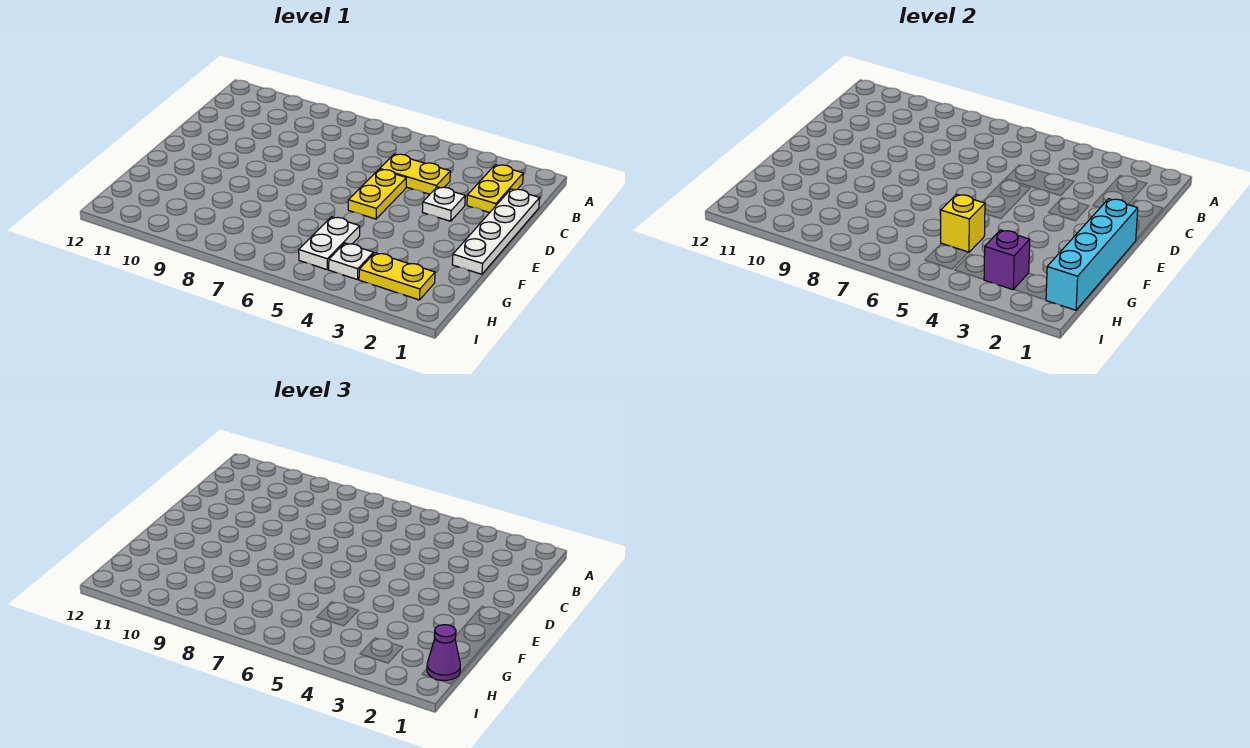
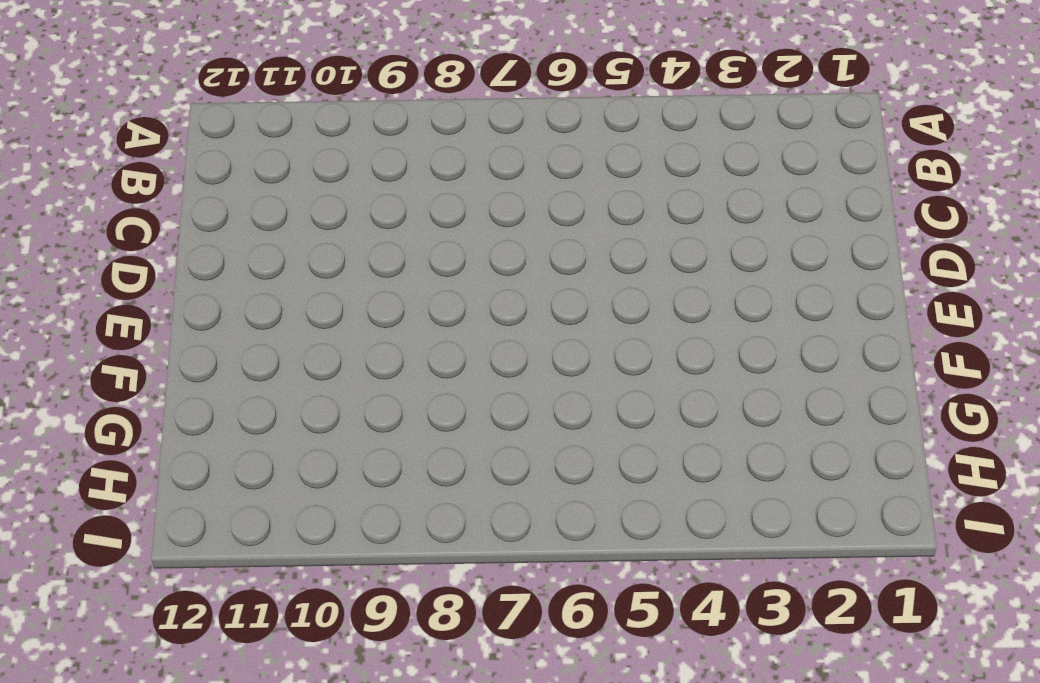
none -> yellow plate B2:C2 level 1
none -> white plate C1:F1 level 1
none -> yellow plate C4:C5 level 1

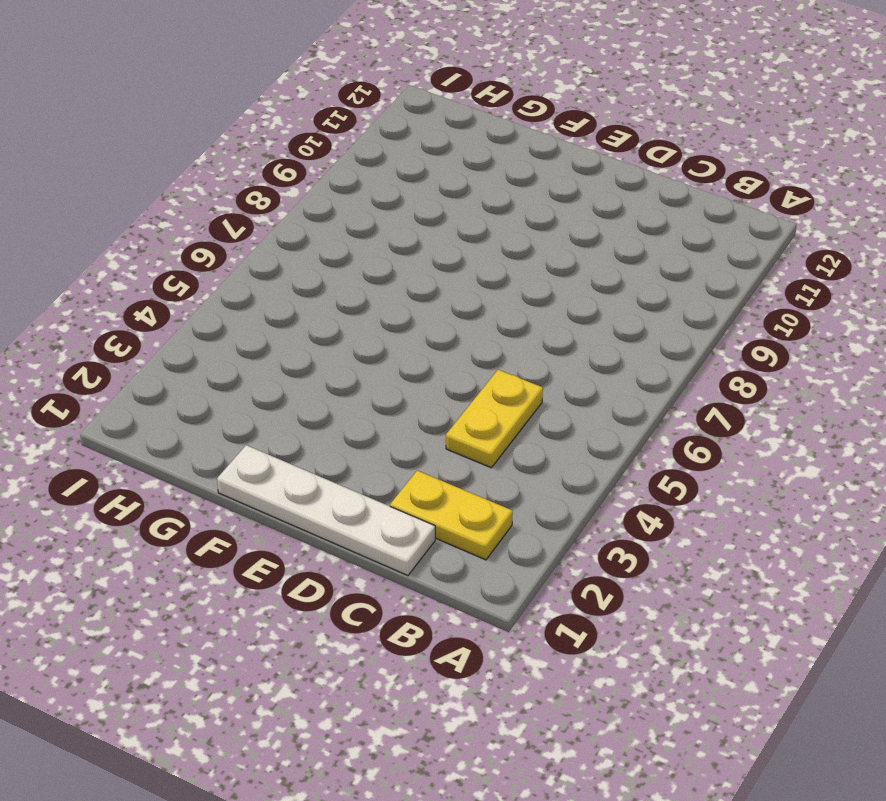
none -> white plate D3 level 1
none -> yellow plate D5:E5 level 1
none -> white plate G5:H5 level 1

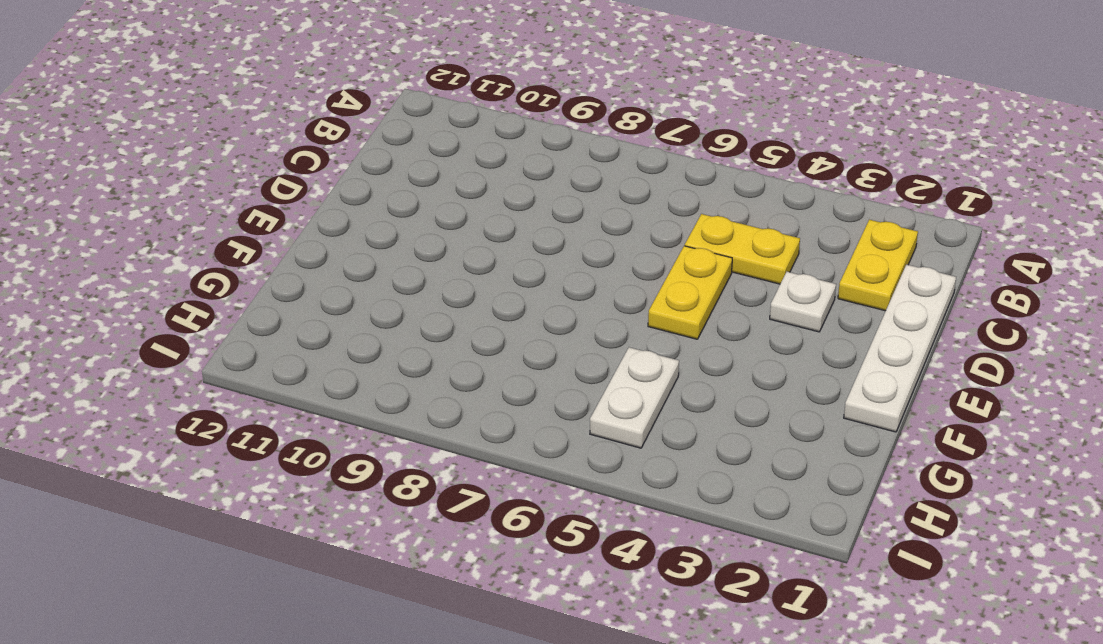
none -> yellow plate H2:H3 level 1
none -> white plate H4 level 1
none -> cyan brick E1:H1 level 2

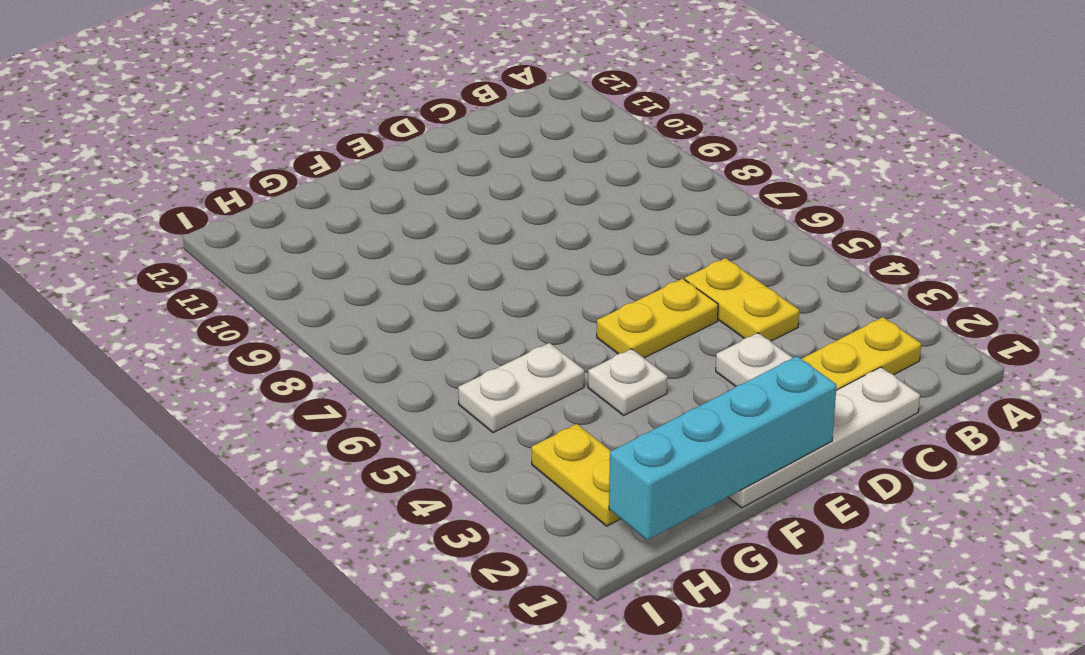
white plate F4 level 1 -> white plate H4 level 1
none -> yellow brick G5 level 2
none -> purple brick H3 level 2
none -> purple cone H1 level 3

